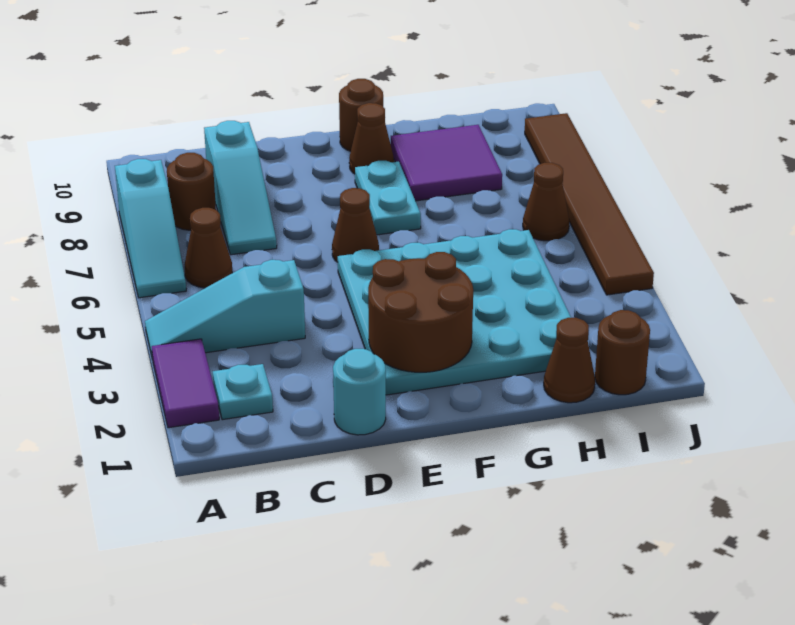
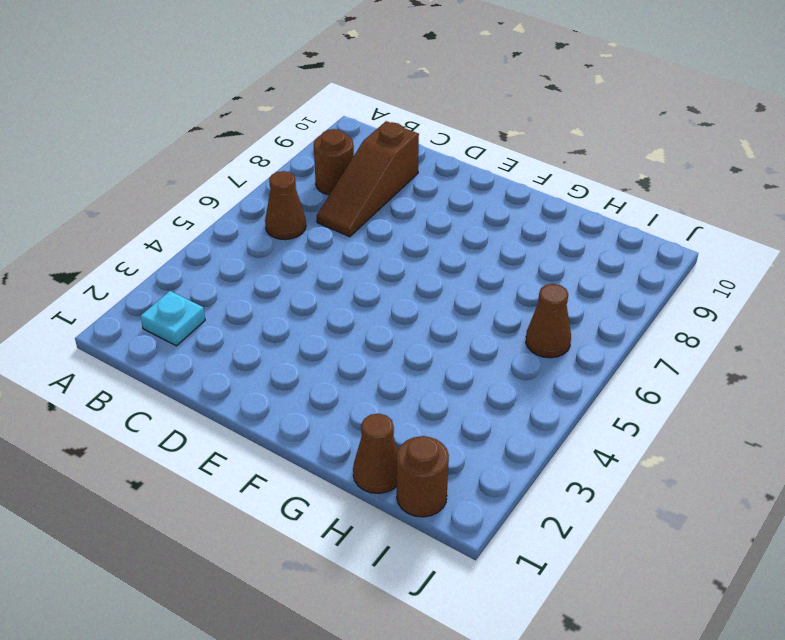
brown slope C7:C9 level 1 top 9 -> cyan slope C7:C9 level 1 top 9
none -> purple tile A2:A3 level 1
none -> cyan slope A4:C4 level 1 top C
none -> cyan slope A6:A8 level 1 top 8

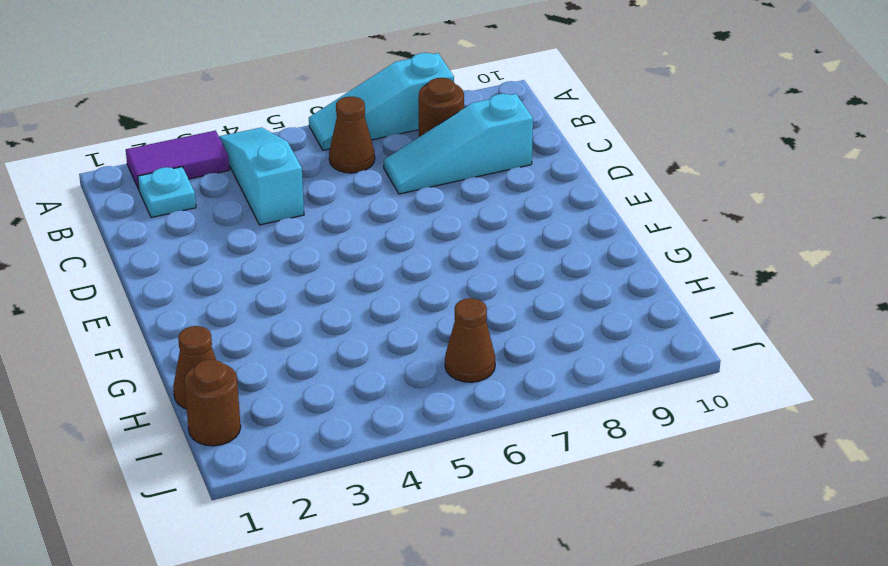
none -> cyan round brick D1 level 1
none -> cyan plate E2:H5 level 1
none -> brown cone E6 level 1

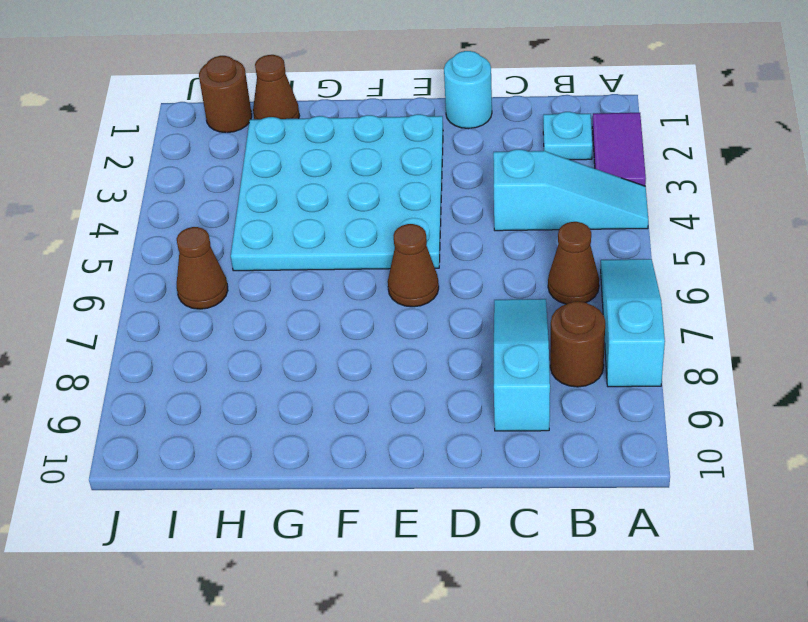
none -> cyan plate F7:F8 level 1
none -> brown cone F9 level 1
none -> brown round brick F10 level 1

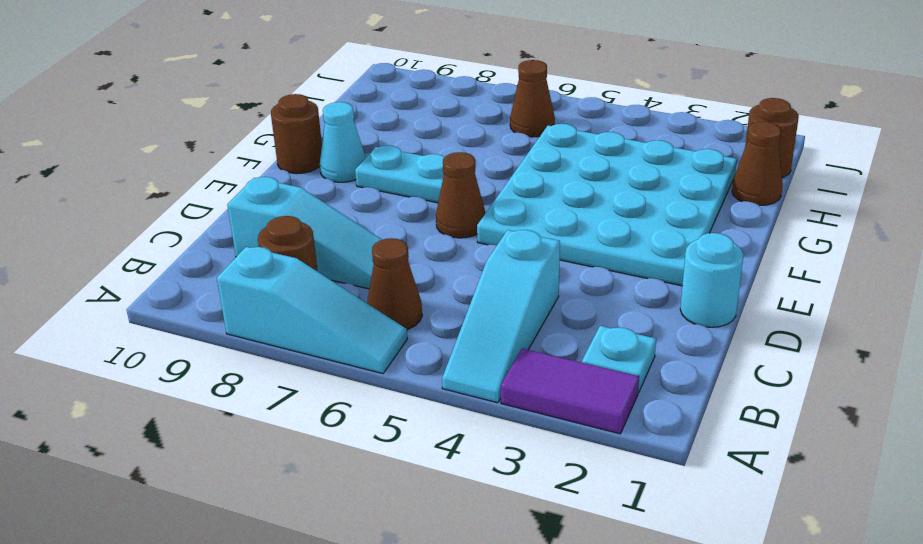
cyan cone F9 level 1 -> brown cone F9 level 1
none -> purple tile G8:H9 level 1
none -> brown tile J4:J9 level 1
none -> brown round brick E2:F3 level 2

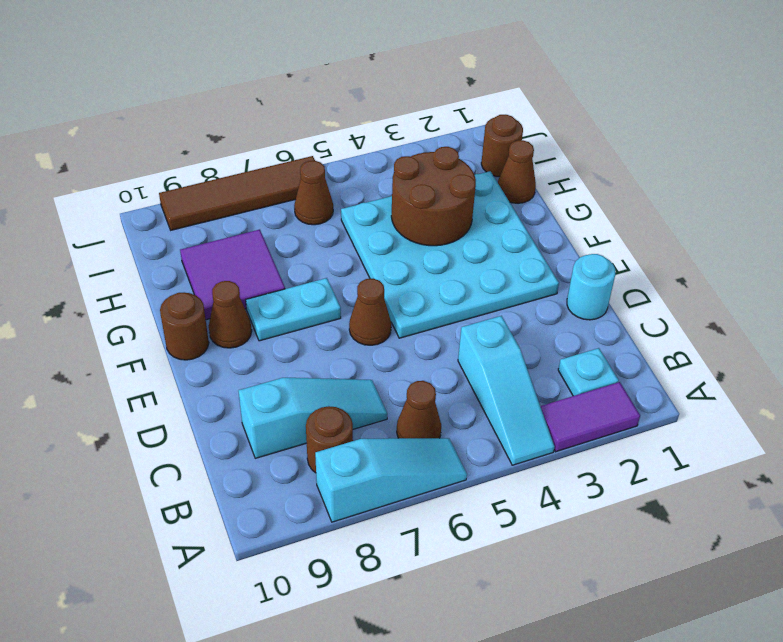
brown round brick G3:H4 level 2 -> brown round brick E2:F3 level 2
brown tile J6:J9 level 1 -> brown tile J4:J9 level 1

